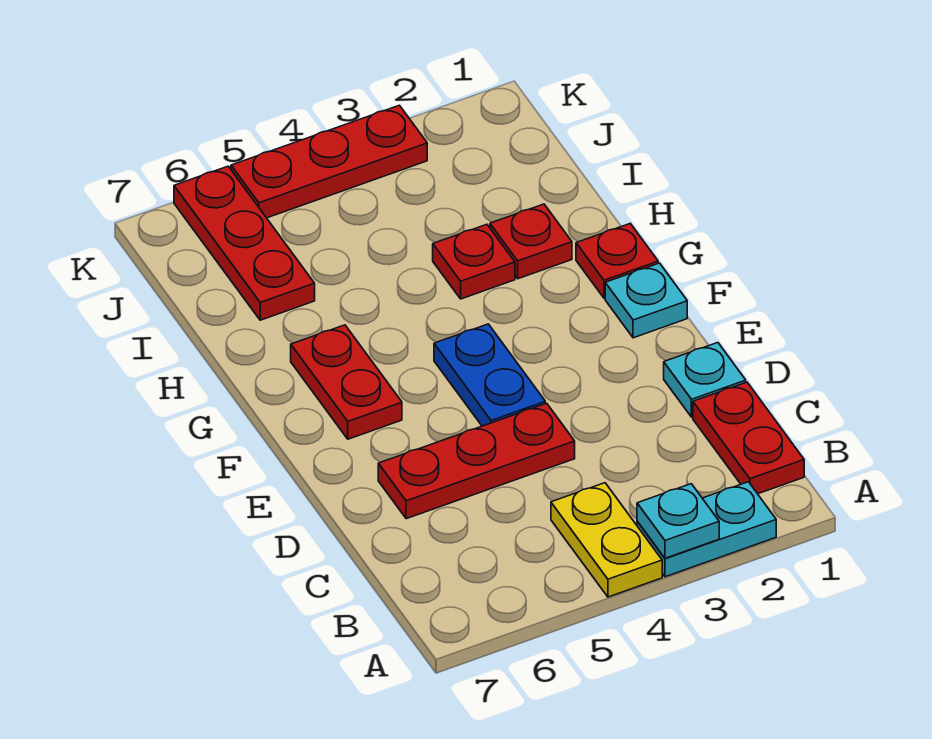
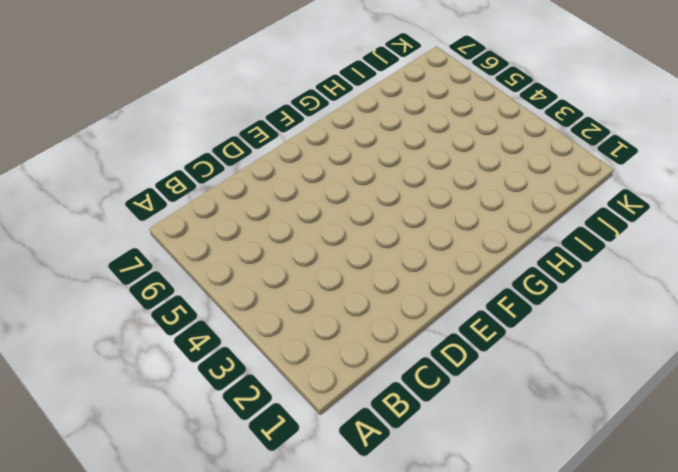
none -> cyan plate A2:A3 level 1
none -> yellow plate A4:B4 level 1
none -> red plate B1:C1 level 1

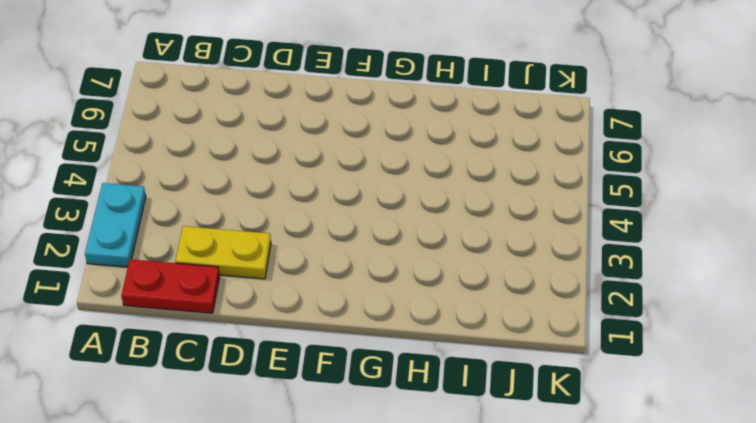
yellow plate C2:D2 level 1 -> yellow plate A4:B4 level 1
none -> cyan plate D1 level 1
none -> red plate D4:D6 level 1
none -> blue plate E4:F4 level 1

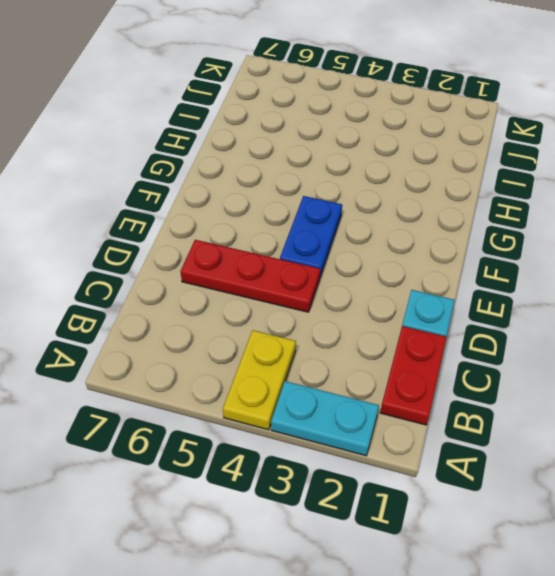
none -> cyan plate F1 level 1
none -> red plate F6:G6 level 1
none -> red plate G1 level 1

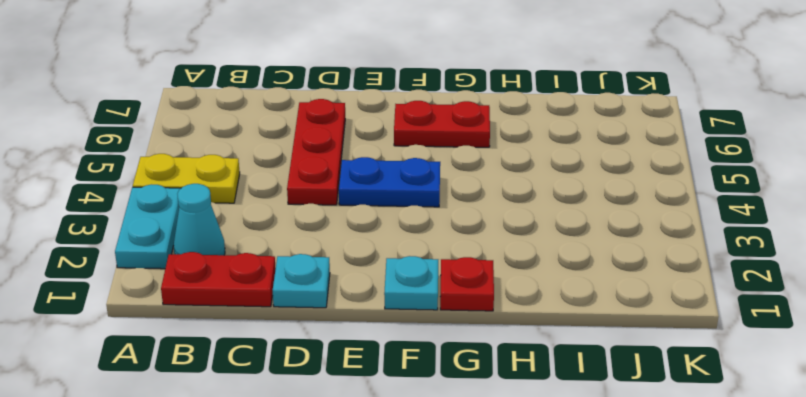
cyan cone B2 level 1 -> none
none -> red plate H2 level 1
none -> red plate H3 level 1
none -> red plate I6:K6 level 1

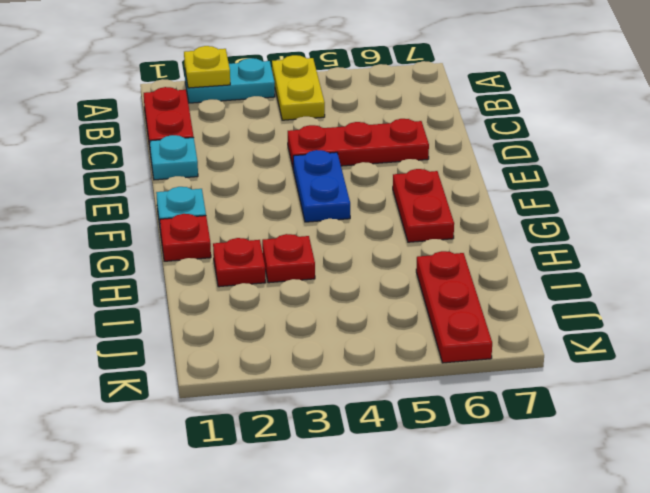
yellow plate A2 level 2 -> none
none -> red plate K3:K5 level 1
none -> cyan plate A3 level 2

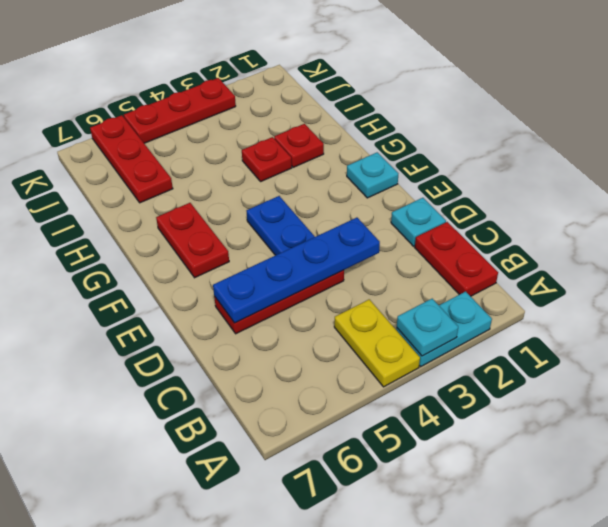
blue plate D3:D6 level 2 -> none
none -> red plate G1 level 1

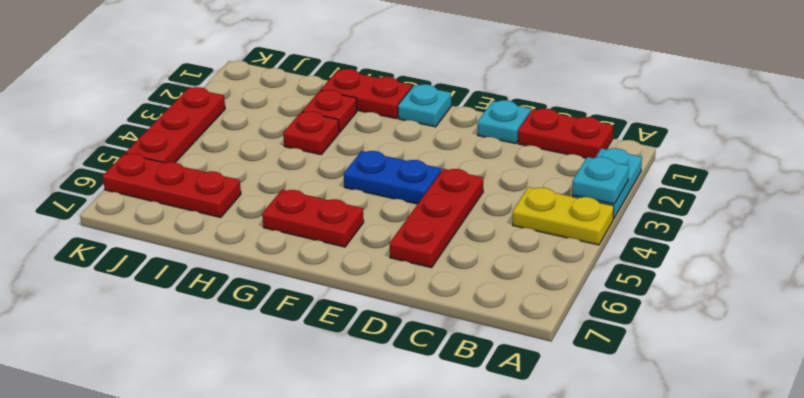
red plate G1:H1 level 1 -> red plate G1 level 1

